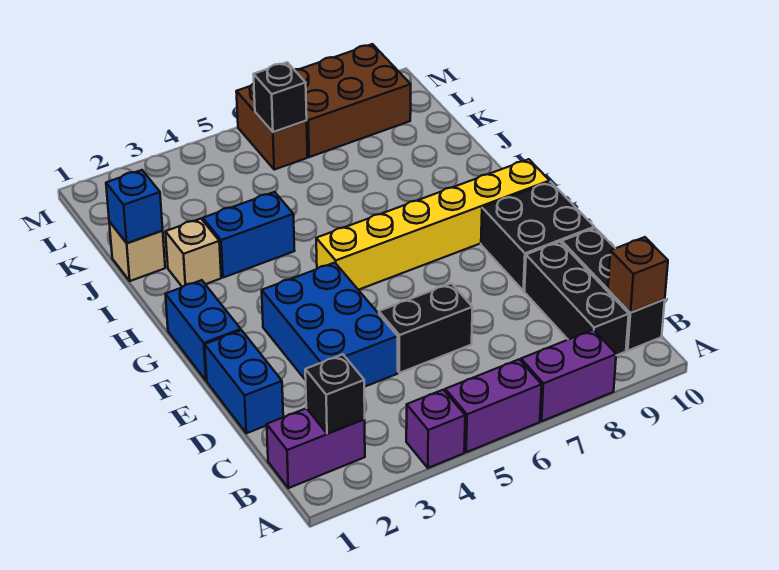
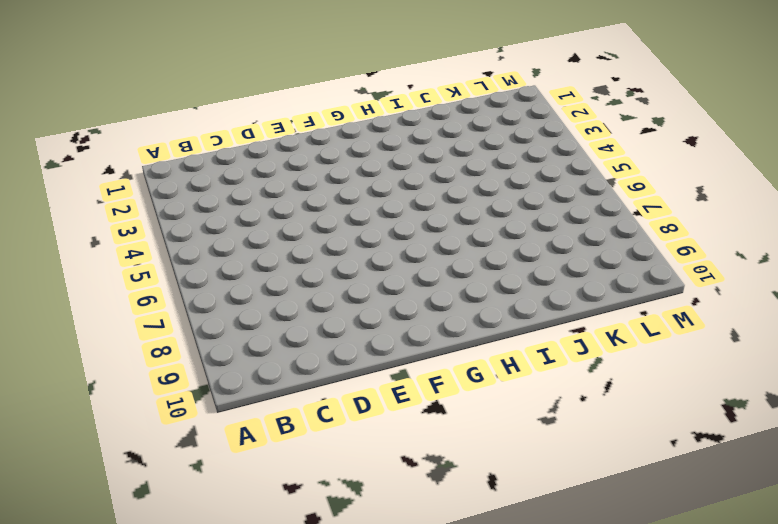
none -> purple brick A4 level 1
none -> purple brick A5:A6 level 1
none -> purple brick A7:A8 level 1

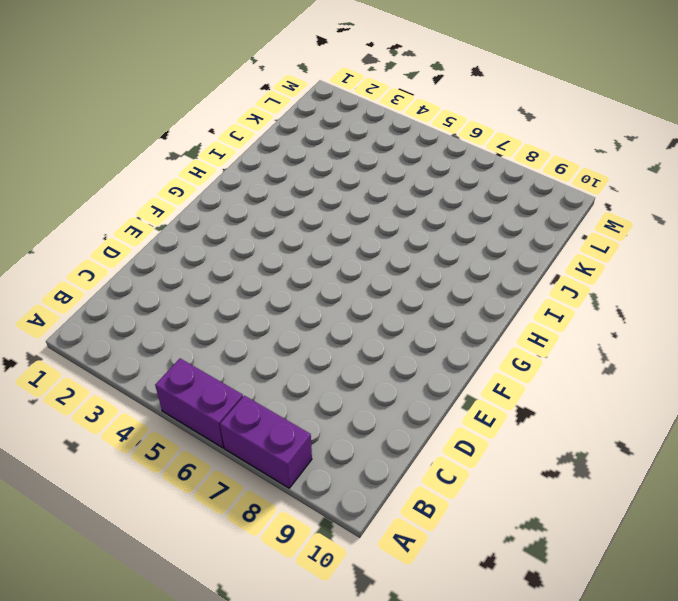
none -> purple brick A4 level 1
none -> purple brick B1:B2 level 1
none -> black brick B9:D9 level 1

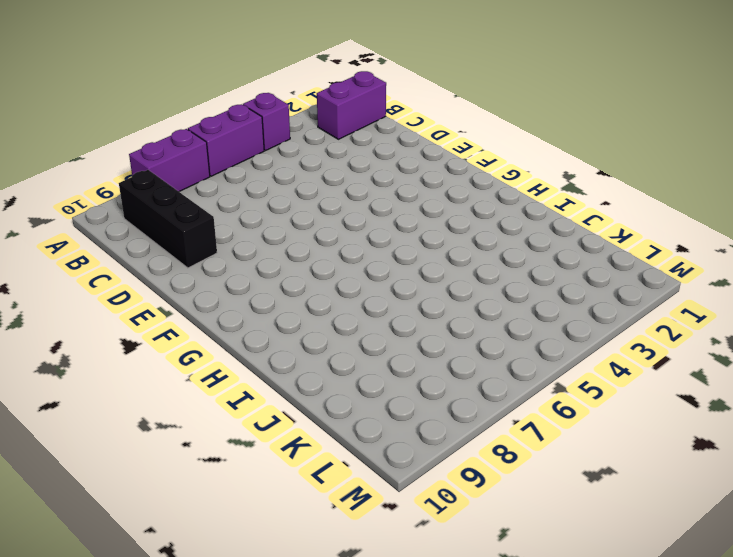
none -> black brick B10:D10 level 1
none -> blue brick D1:E1 level 1
none -> blue brick D3:F4 level 1

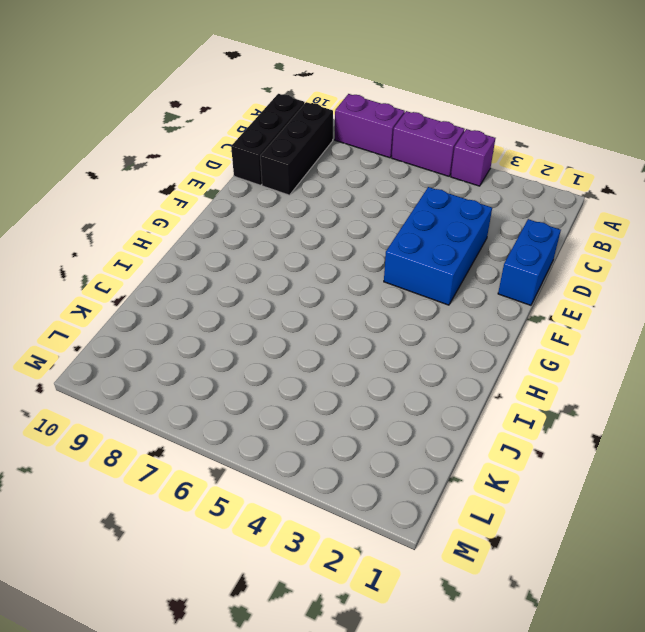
none -> purple brick B1:B2 level 1
none -> black brick D5:D6 level 1
none -> black brick E9:F10 level 1

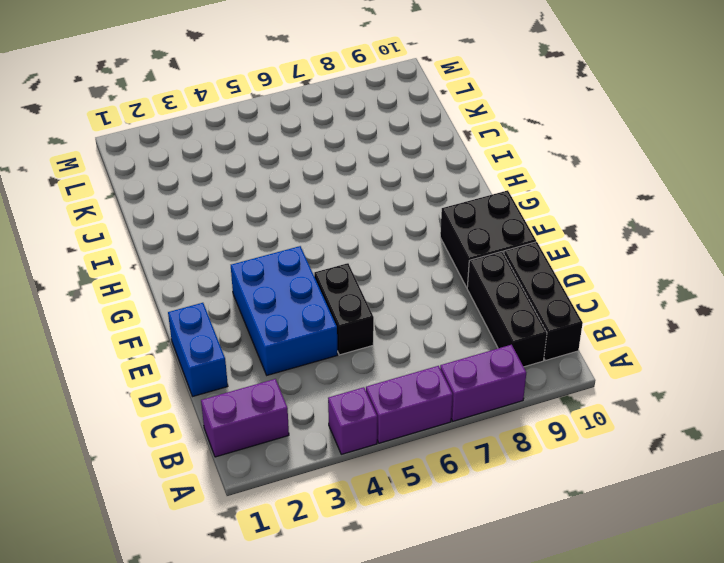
black brick D5:E5 level 1 -> black brick D5:D6 level 1
none -> blue brick F1:G1 level 1
none -> yellow brick G5:G10 level 1
none -> tan brick I2 level 1

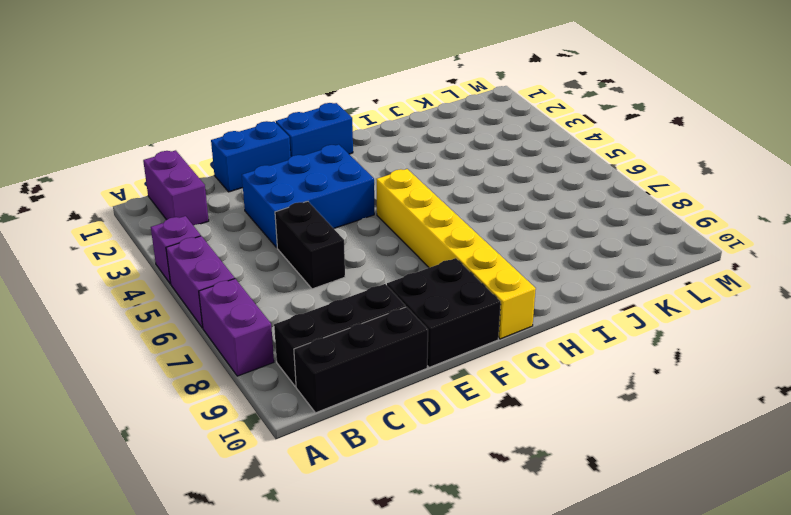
none -> tan brick I2 level 1
none -> blue brick I3:I4 level 1
none -> tan brick J1 level 1

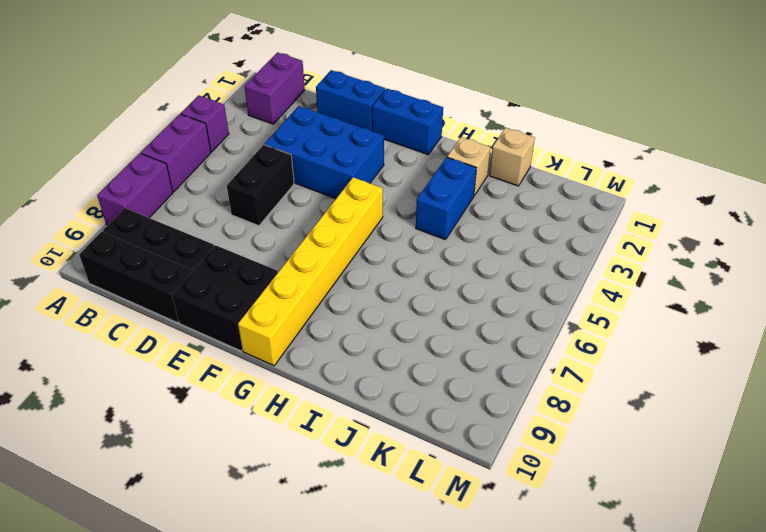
none -> brown brick L6:M6 level 1
none -> brown brick L7:M9 level 1
none -> black brick B2 level 2

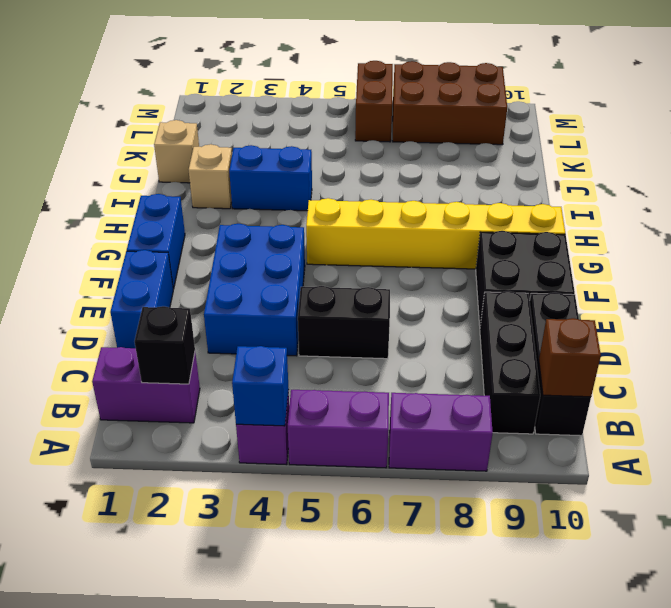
blue brick A4 level 2 -> blue brick J1 level 2
none -> black brick L6 level 2

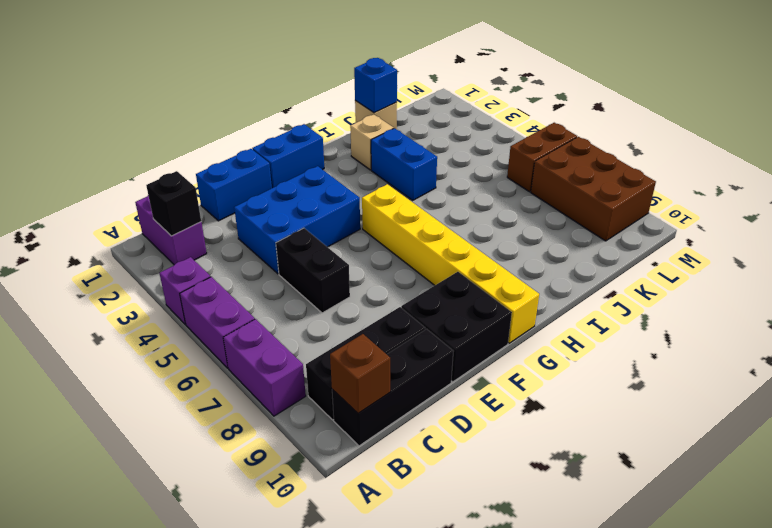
none -> black brick L6 level 2

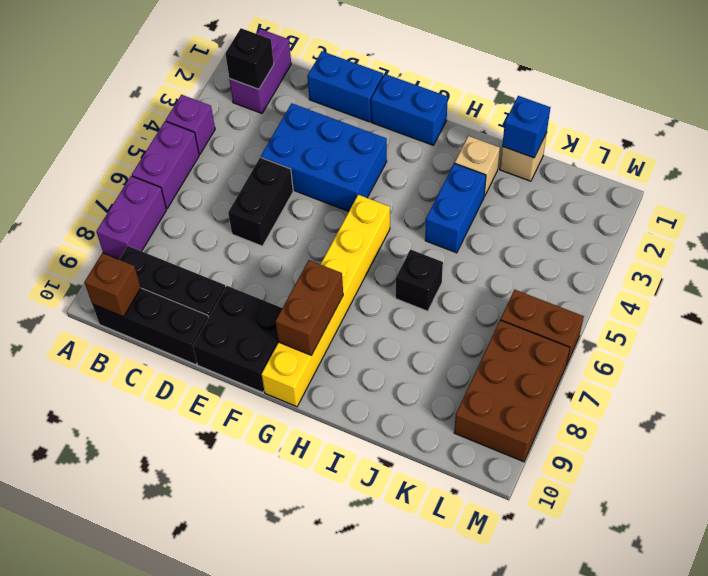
brown brick G8:G9 level 2 -> none
black brick I6 level 1 -> black brick L6 level 2

